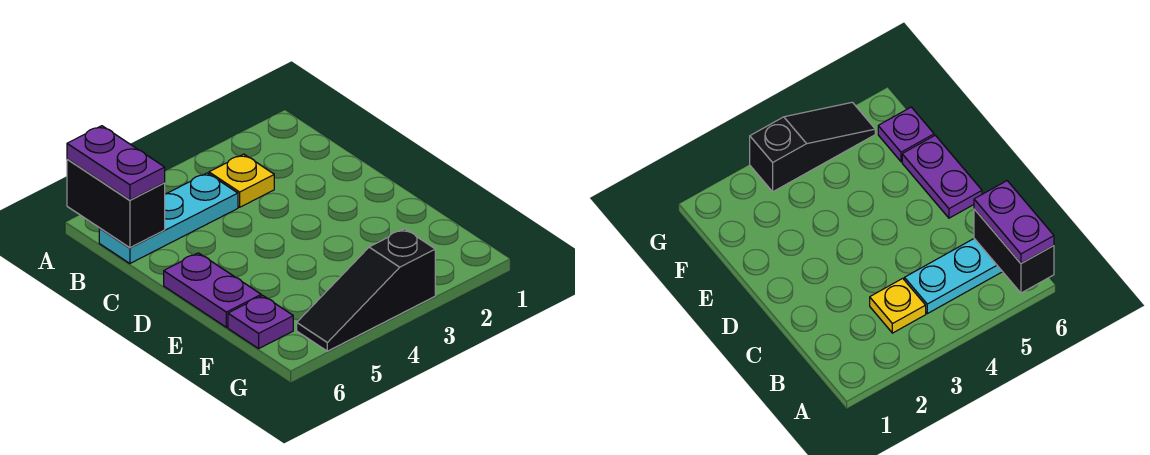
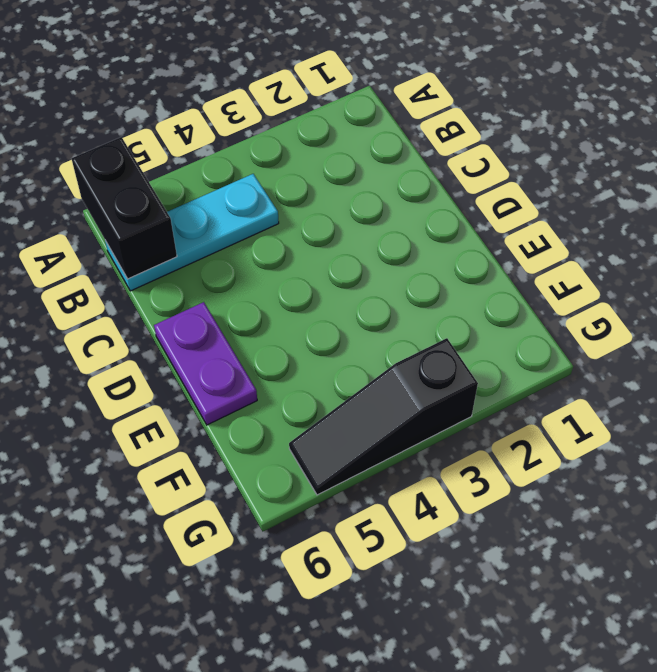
none -> yellow plate B3 level 1
none -> purple plate F6 level 1

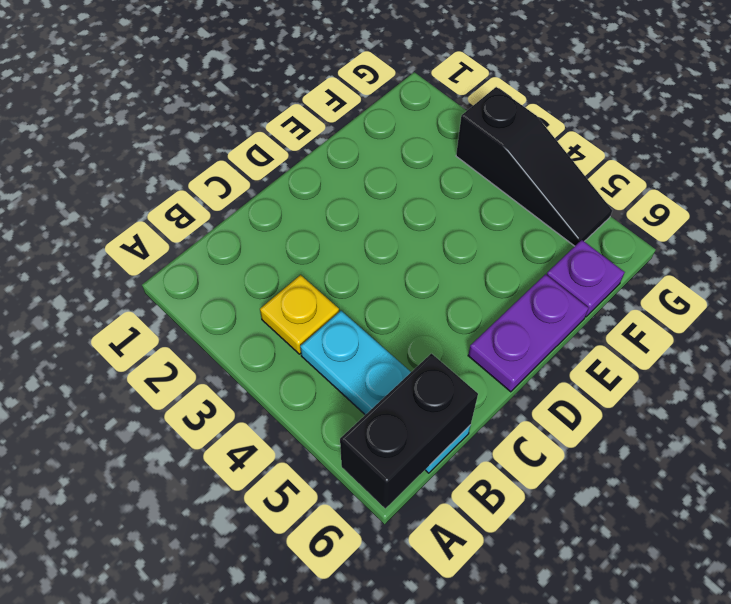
none -> purple plate A6:B6 level 3

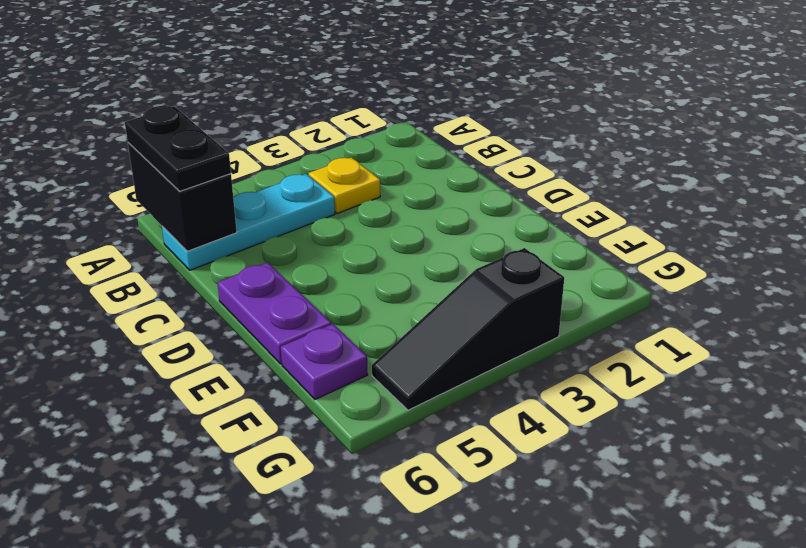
black plate A6:B6 level 3 -> purple plate A6:B6 level 3

